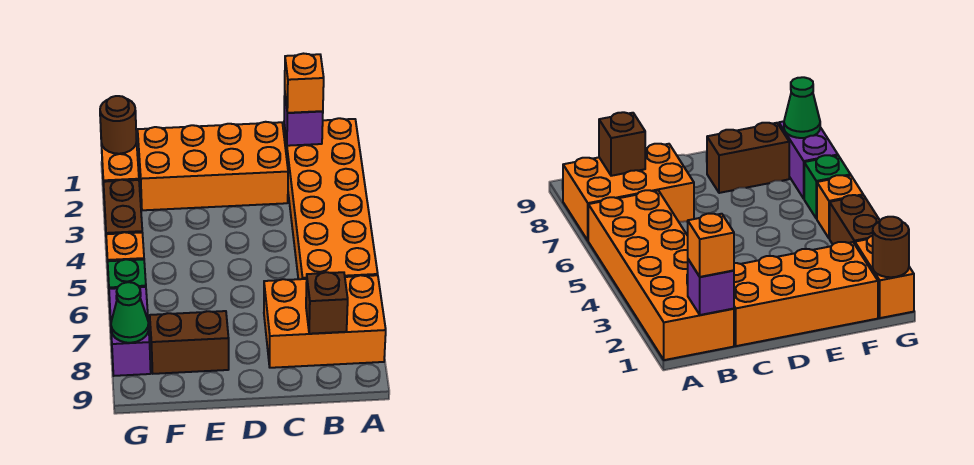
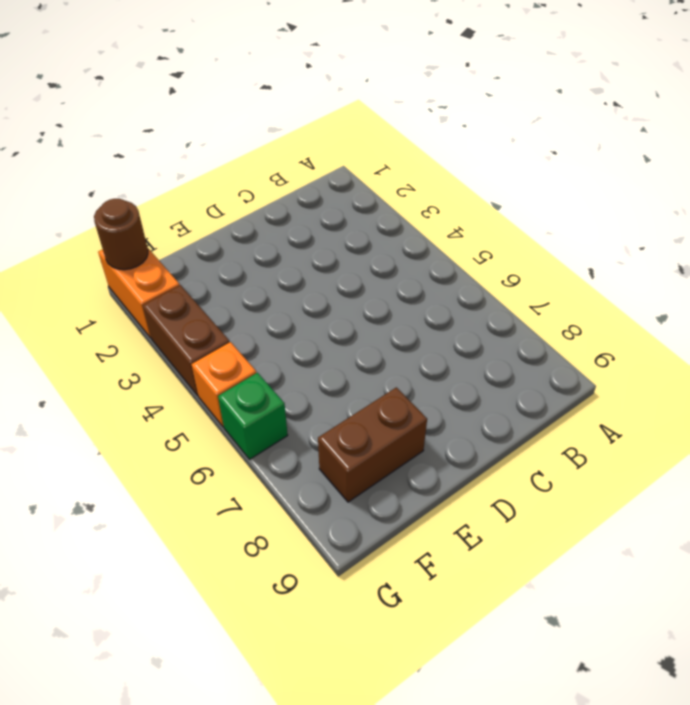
none -> orange brick A1:B6 level 1
none -> orange brick A7:C8 level 1
none -> orange brick C1:F2 level 1

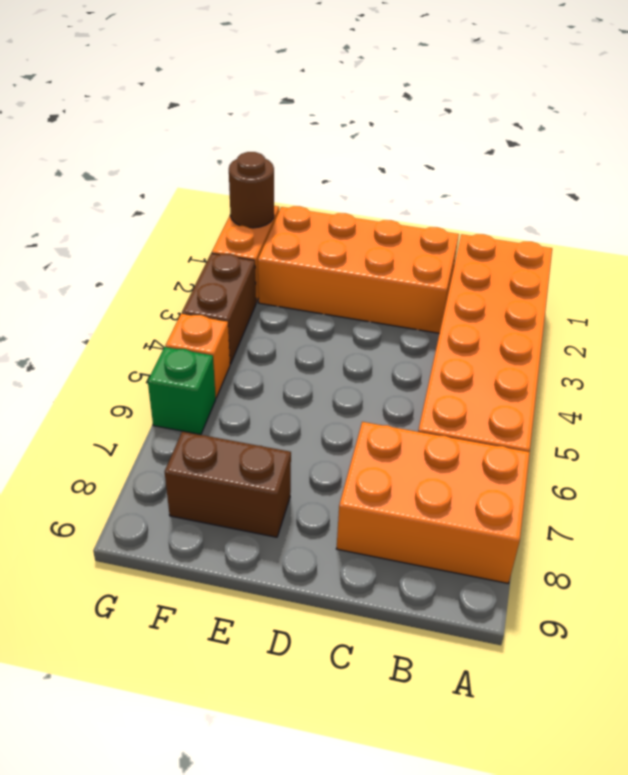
none -> purple brick G7:G8 level 1
none -> purple brick B1 level 2
none -> brown brick B8 level 2

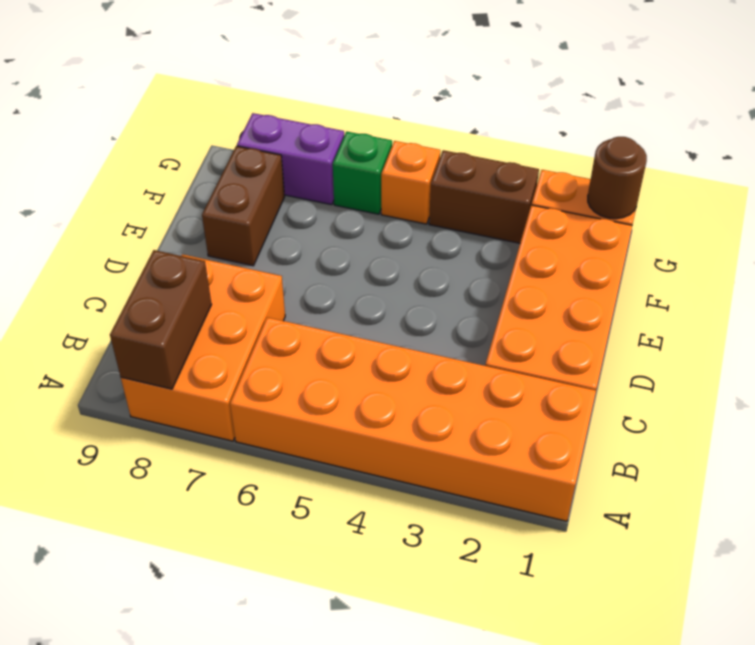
brown brick A8:B8 level 2 -> brown brick B8 level 2
none -> purple brick B1 level 2
none -> green cone G8 level 2
none -> orange brick B1 level 3

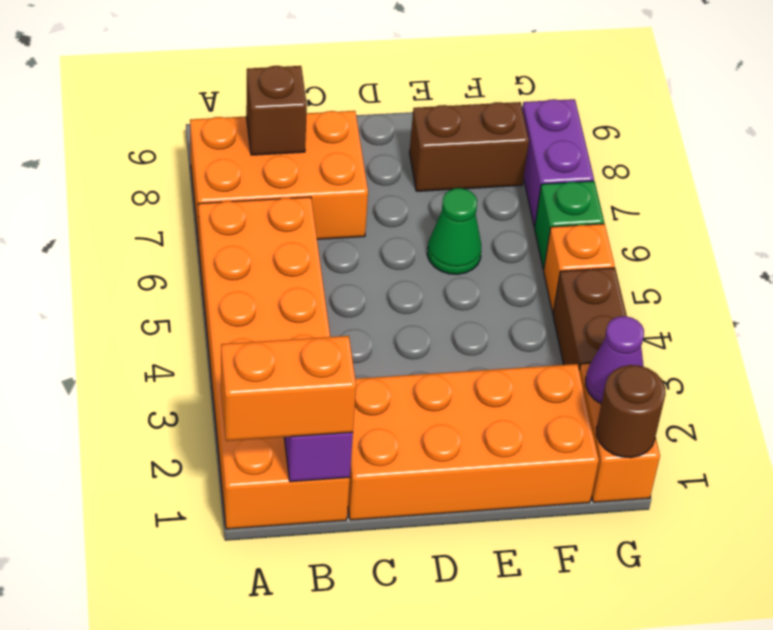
orange brick A1:B1 level 3 -> orange brick B1 level 3
green cone E6 level 1 -> green cone G8 level 2
purple cone G2 level 2 -> none

